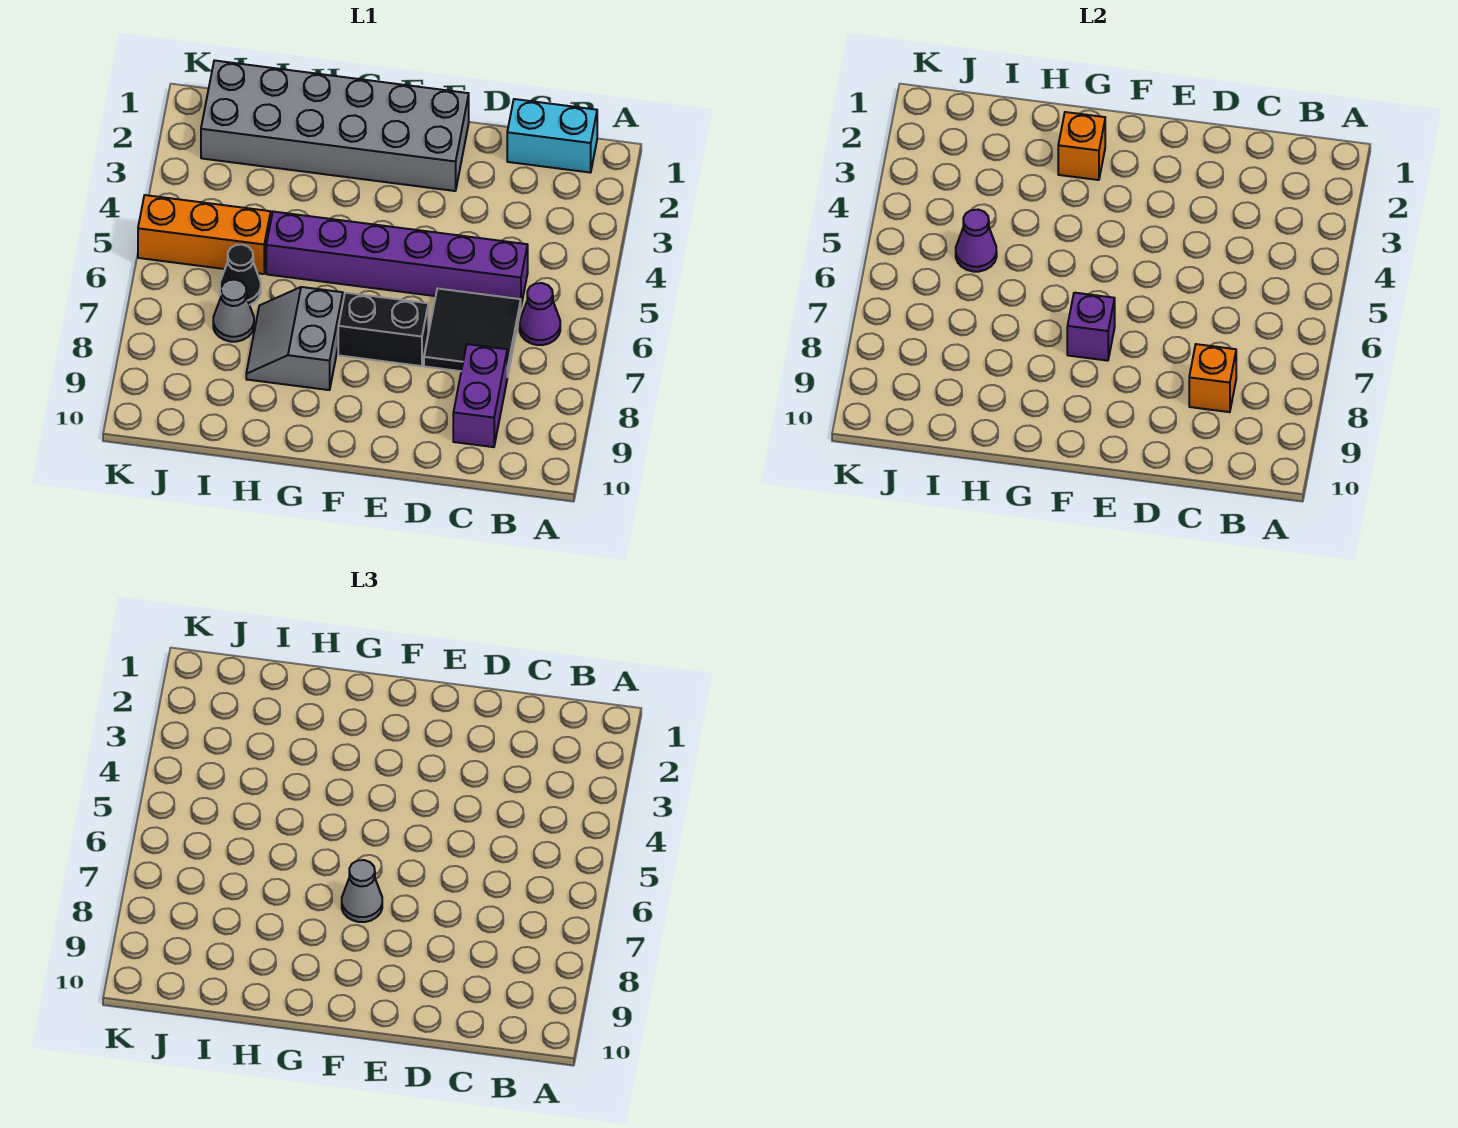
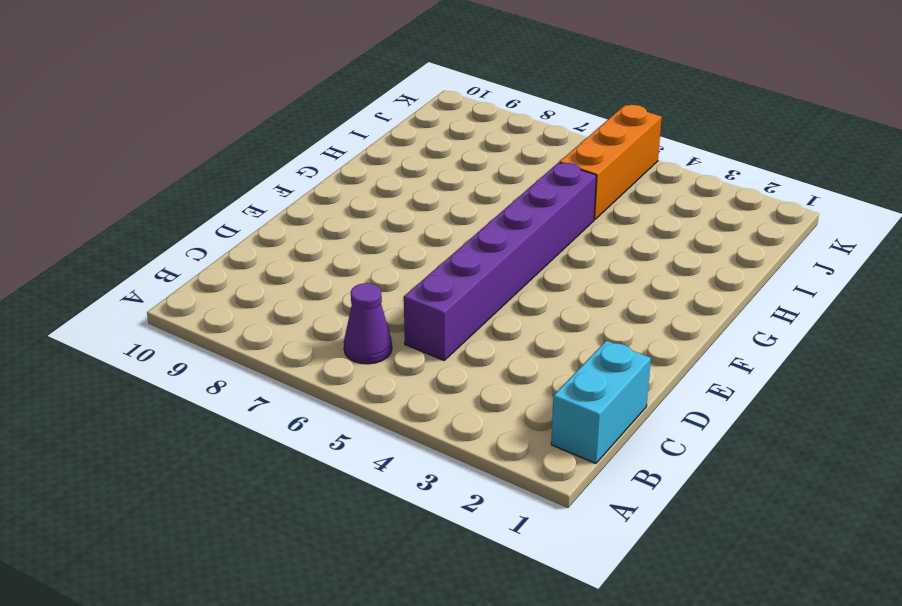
none -> black tile C6:D7 level 1
none -> purple brick C8:C9 level 1
none -> grey brick E1:J2 level 1

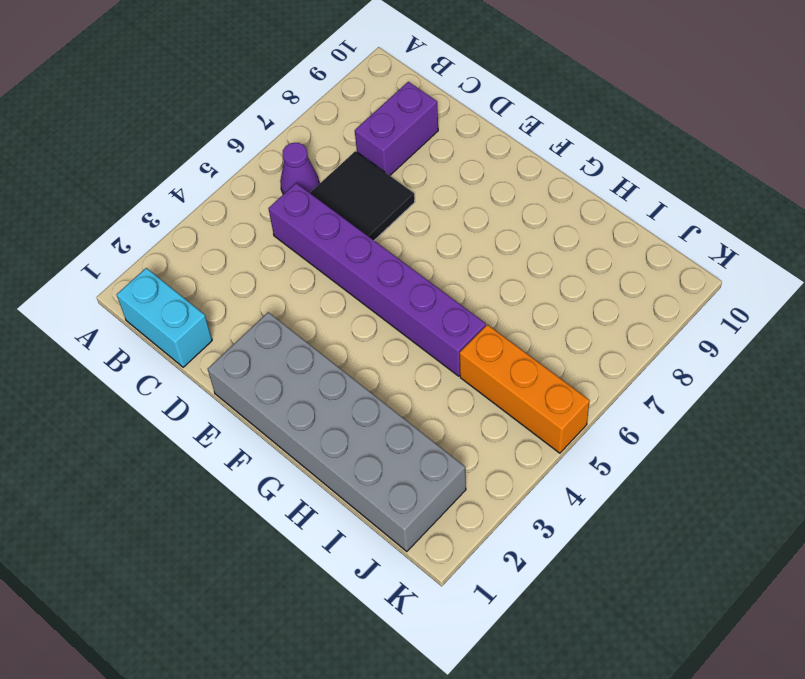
none -> black brick E7:F7 level 1
none -> grey slope G7:H8 level 1 top G
none -> black cone I6 level 1

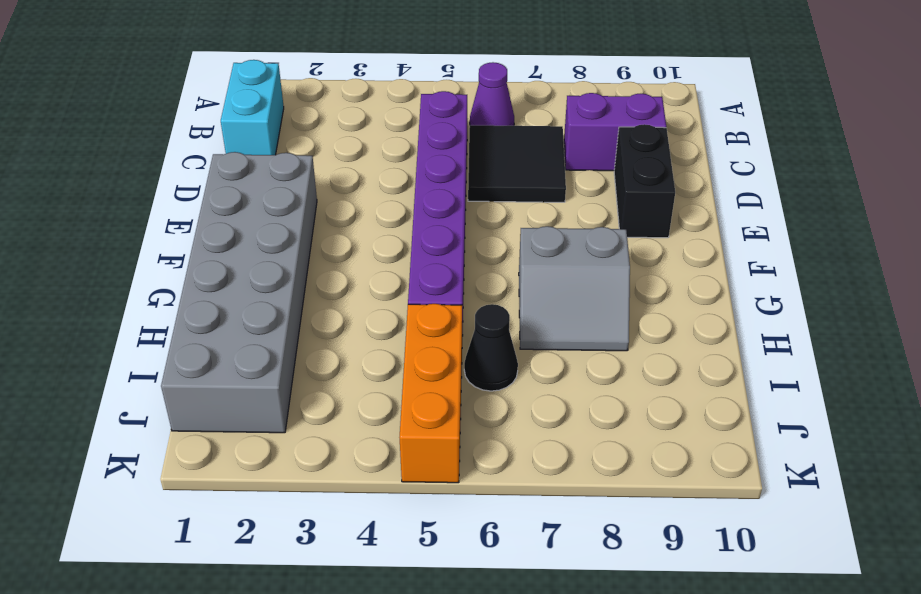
black brick D9:E9 level 1 -> black brick E7:F7 level 1
none -> grey cone I7 level 1
none -> orange brick C8 level 2
none -> purple brick F7 level 2

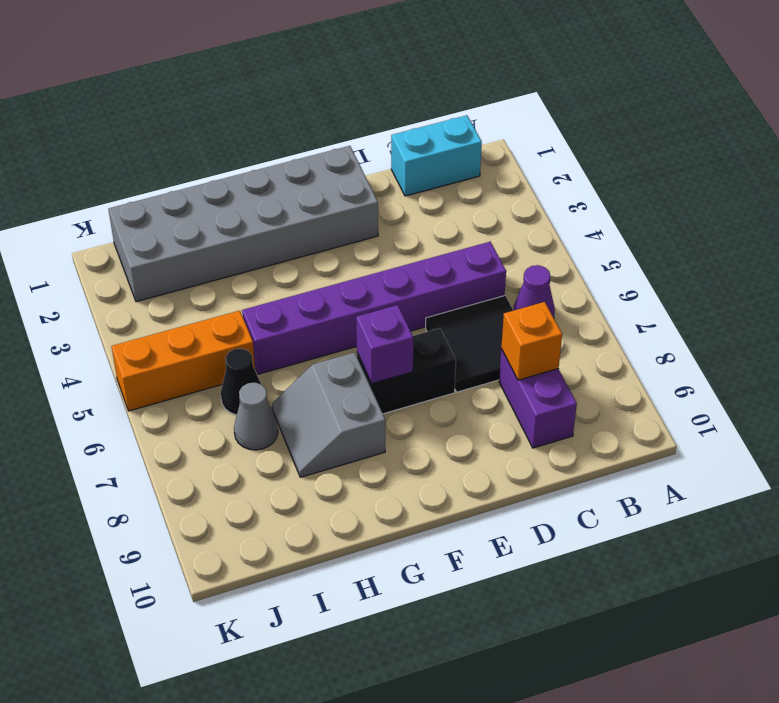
none -> orange brick G2 level 2
none -> purple cone I5 level 2
none -> grey cone F7 level 3

